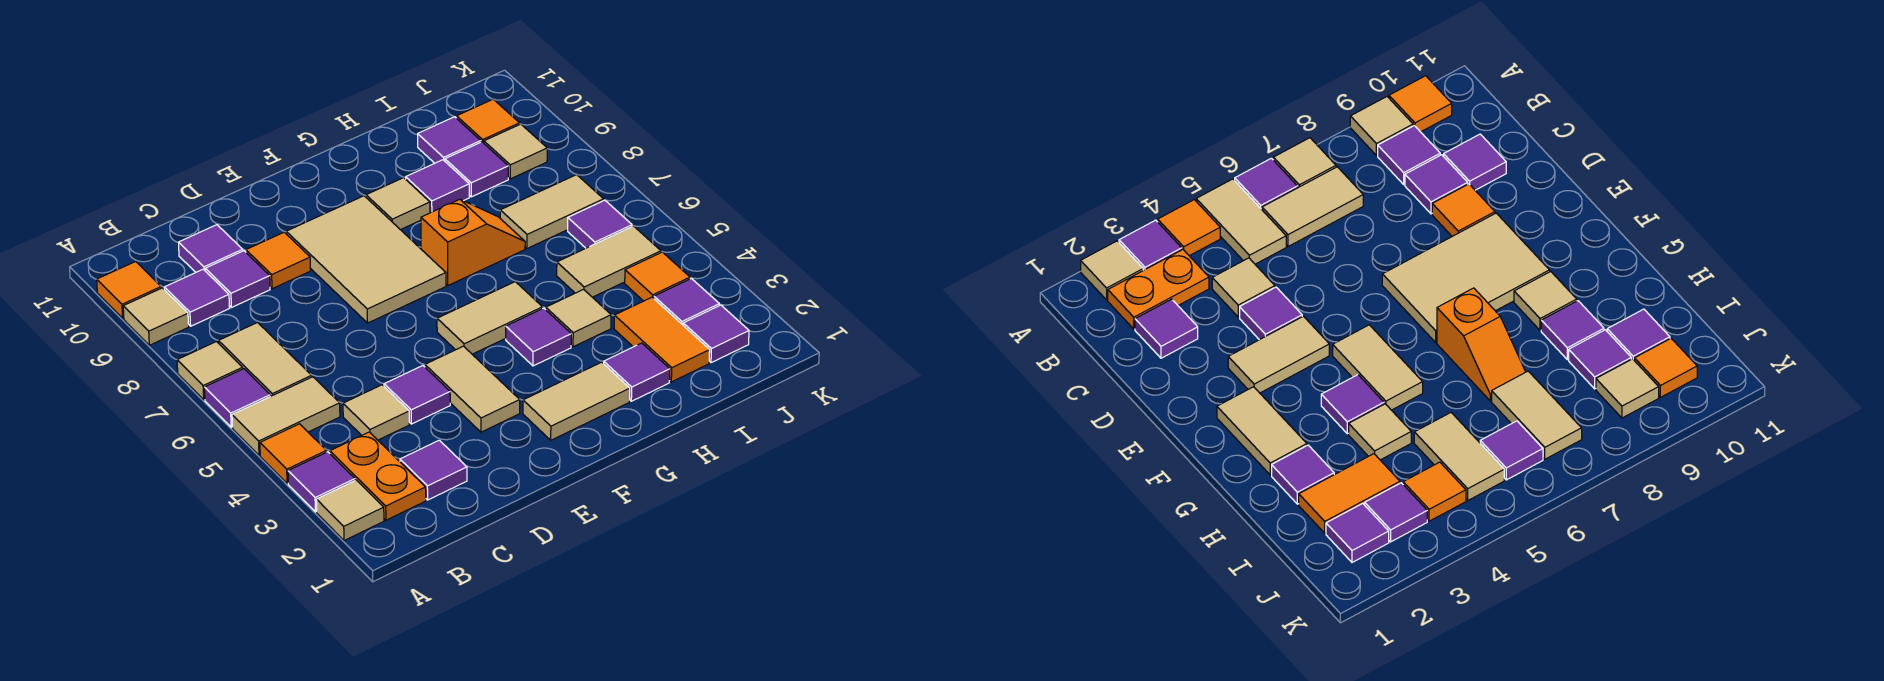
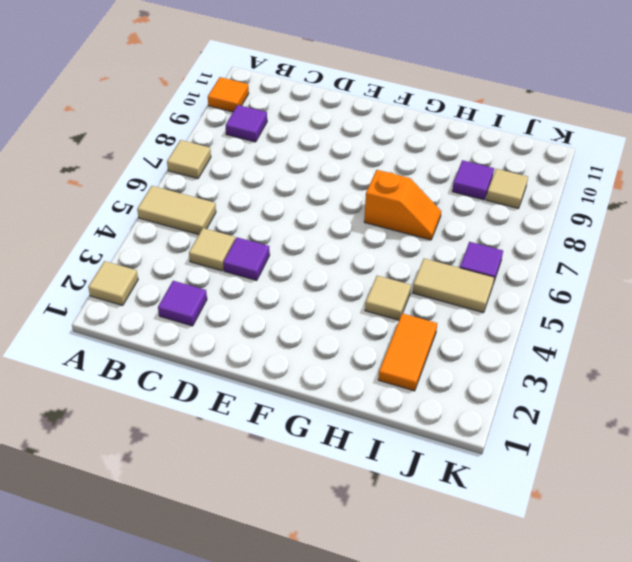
none -> purple tile A3 level 1
none -> orange tile A4 level 1
none -> purple tile A6 level 1
none -> tan tile A9 level 1

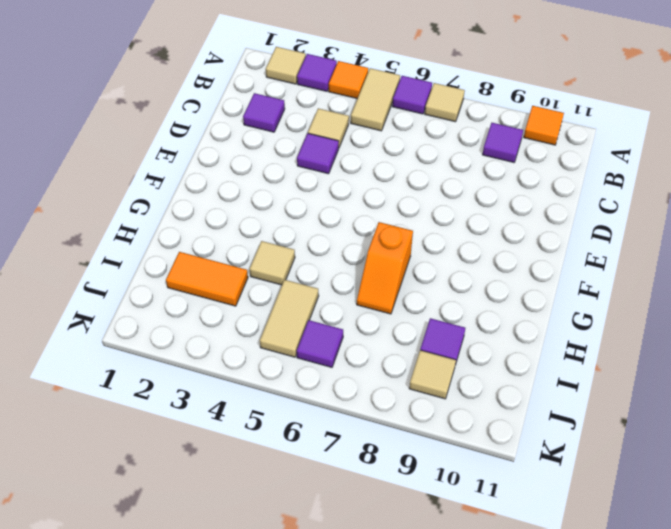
none -> tan tile A9 level 1
none -> orange plate B2:B3 level 1
none -> tan tile B6:B7 level 1
none -> purple tile C9 level 1

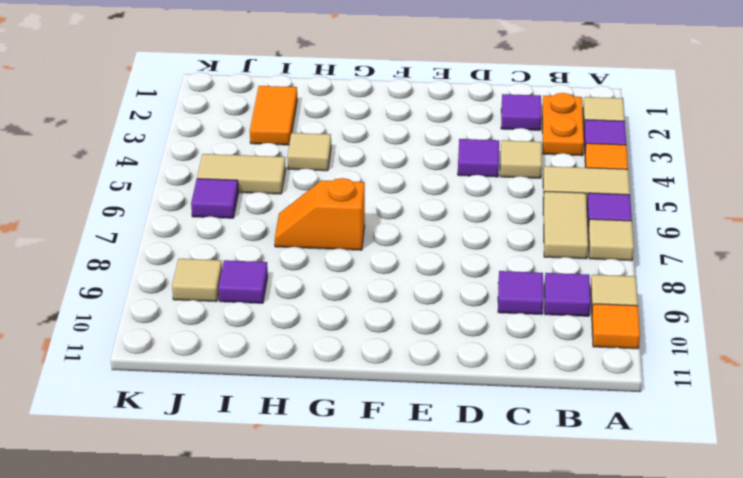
none -> purple tile C10 level 1
none -> orange tile D9 level 1
none -> tan tile E3:E4 level 1
none -> tan tile E7:F9 level 1

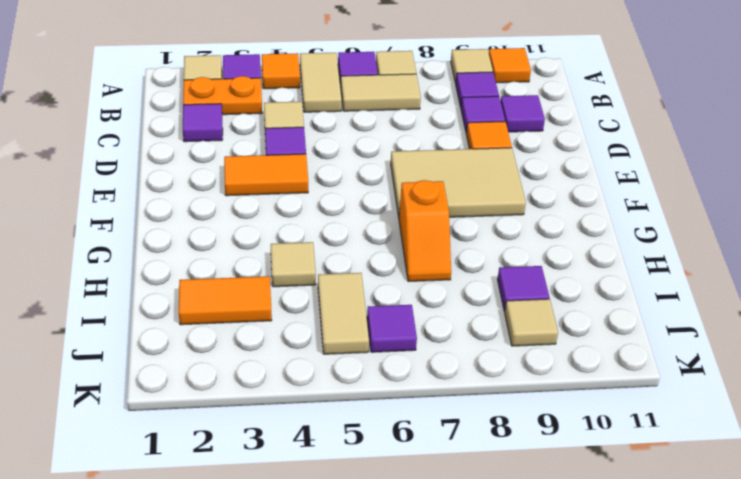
orange tile E3:E4 level 1 -> tan tile E3:E4 level 1
none -> tan tile F2:G2 level 1
none -> tan tile F5:G5 level 1
none -> purple tile G4 level 1
none -> tan tile G9 level 1

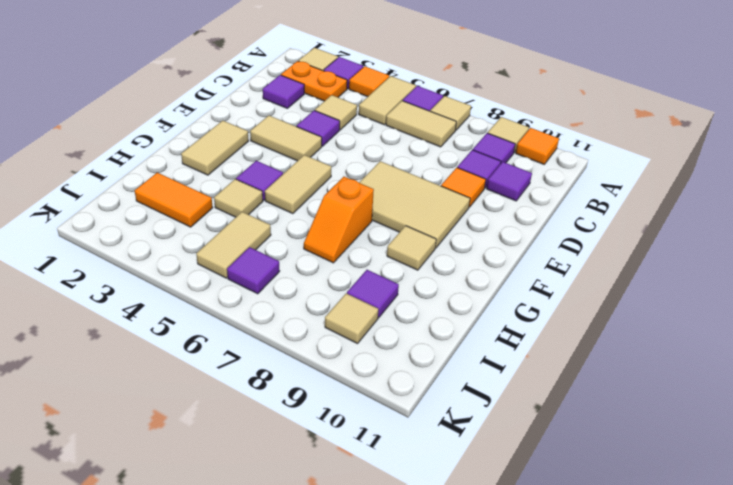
none -> purple tile H2 level 1
none -> purple tile H9 level 1
none -> tan tile I7:J7 level 1
none -> purple tile I10 level 1

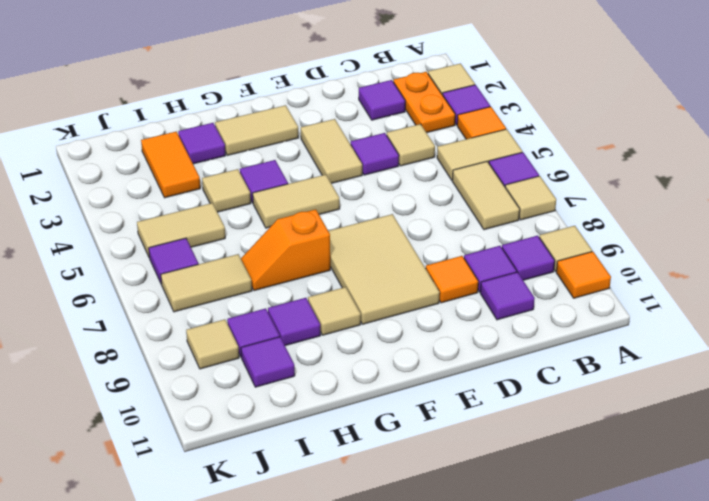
none -> purple tile J2 level 1
none -> purple tile J3 level 1
none -> orange tile J4 level 1
none -> orange tile J10 level 1

